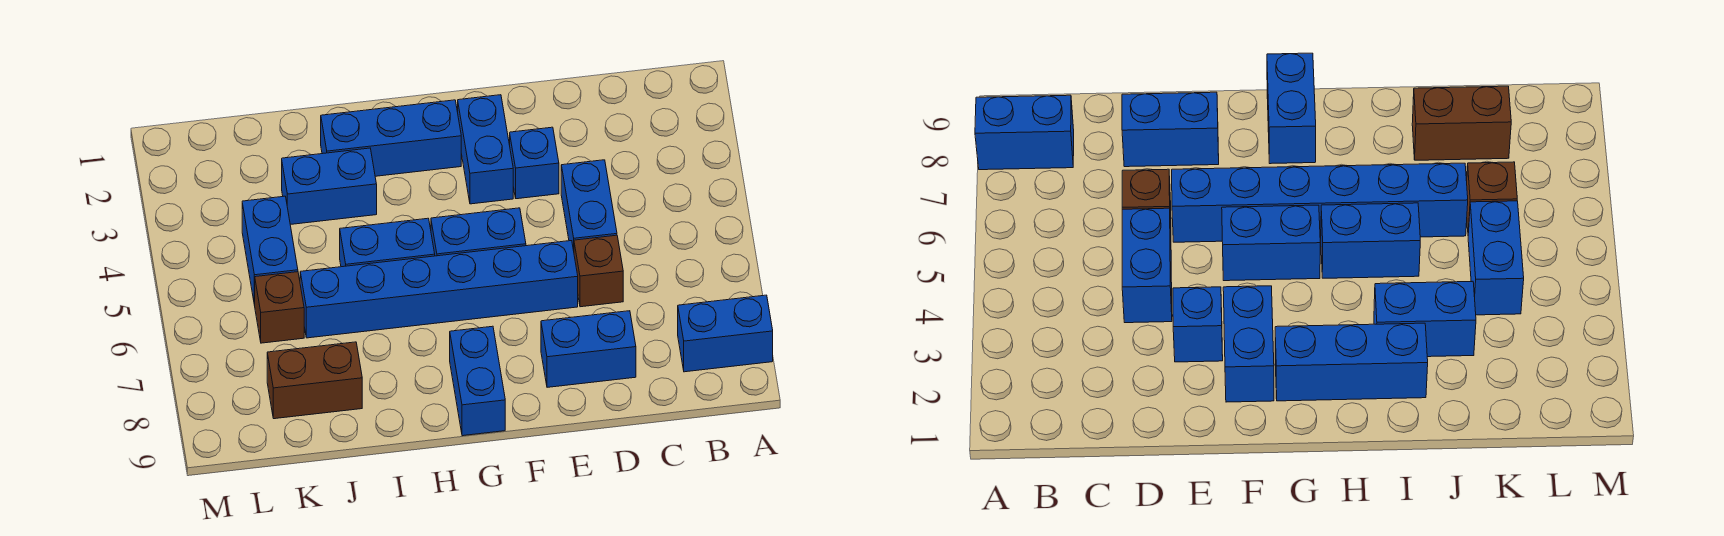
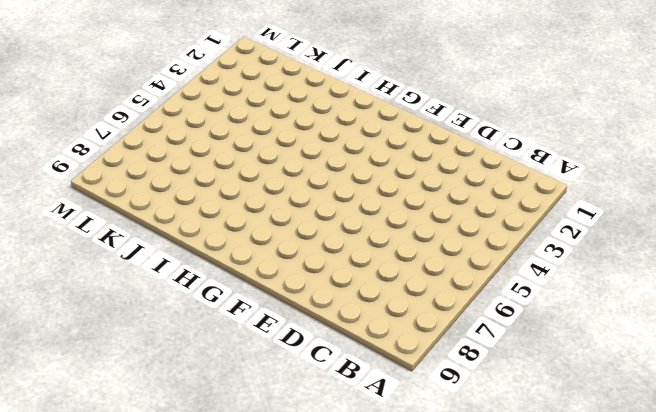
none -> blue brick A8:B8 level 1
none -> blue brick D4:D5 level 1
none -> brown brick D6 level 1

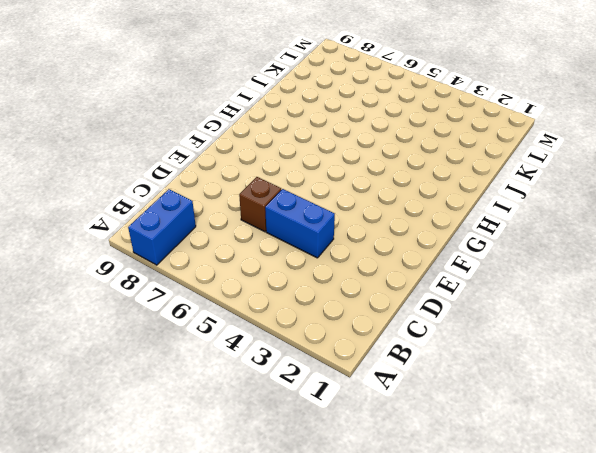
none -> blue brick D8:E8 level 1
none -> blue brick E3 level 1
none -> blue brick E6:J6 level 1

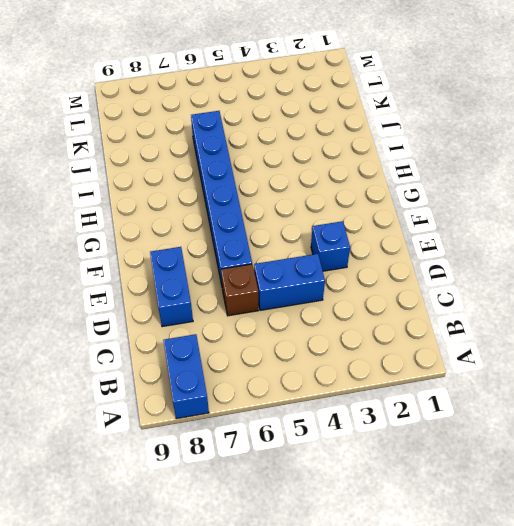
none -> blue brick F2:F3 level 1
none -> blue brick F5:G5 level 1
none -> blue brick G2:I2 level 1

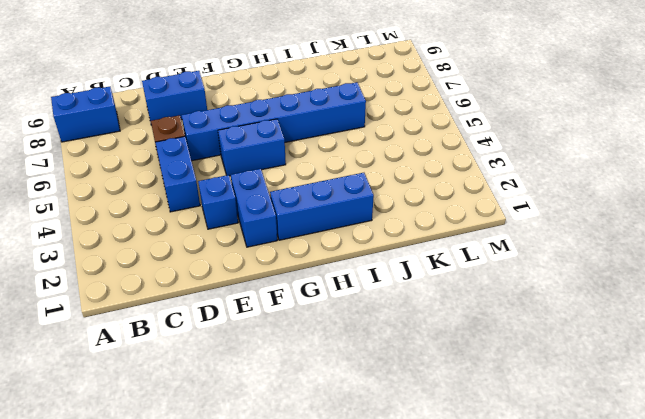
none -> blue brick G8:G9 level 1
none -> blue brick H5:I5 level 1
none -> blue brick I3:J3 level 1

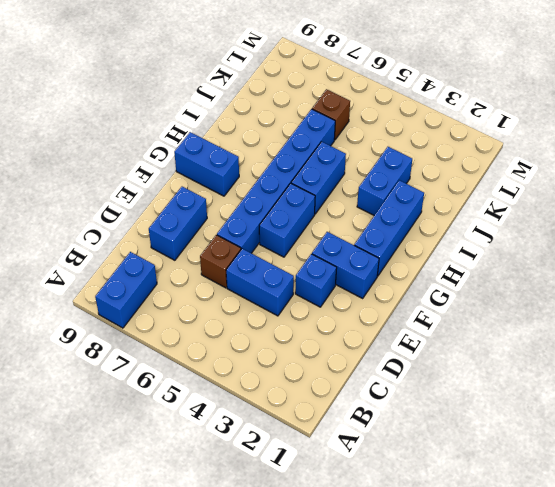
none -> brown brick J8:K8 level 1
none -> blue brick K4:K5 level 1

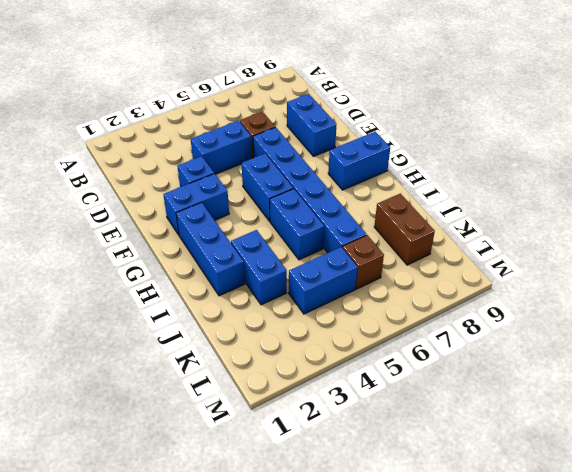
none -> blue brick A8:B8 level 1

